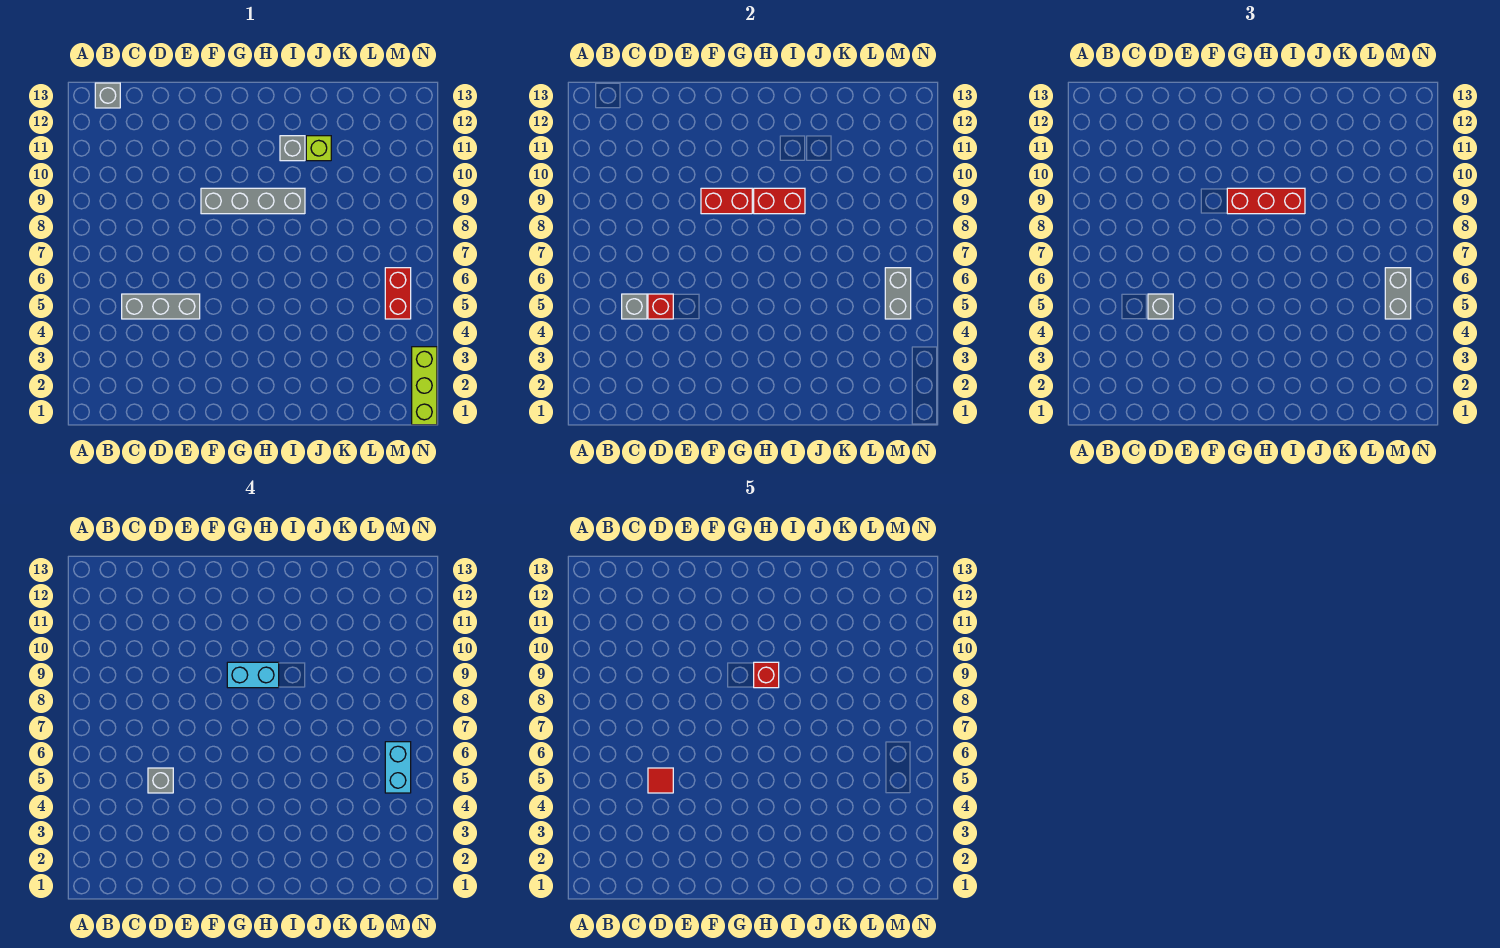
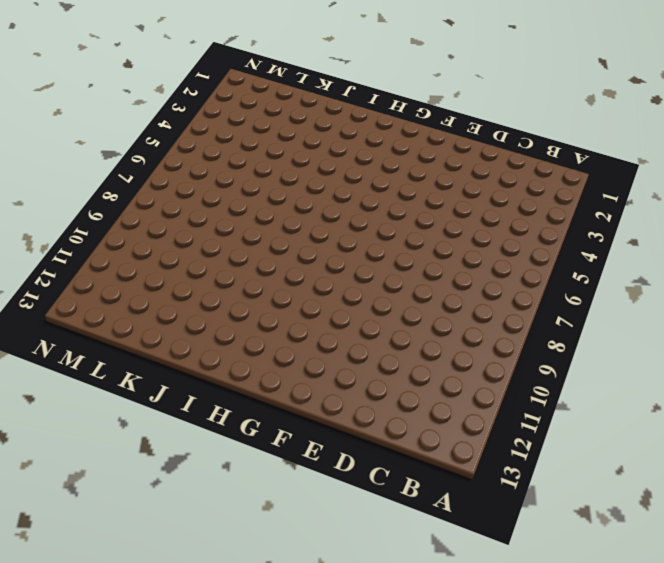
none -> grey brick B13 level 1
none -> grey brick C5:E5 level 1
none -> grey brick F9:I9 level 1

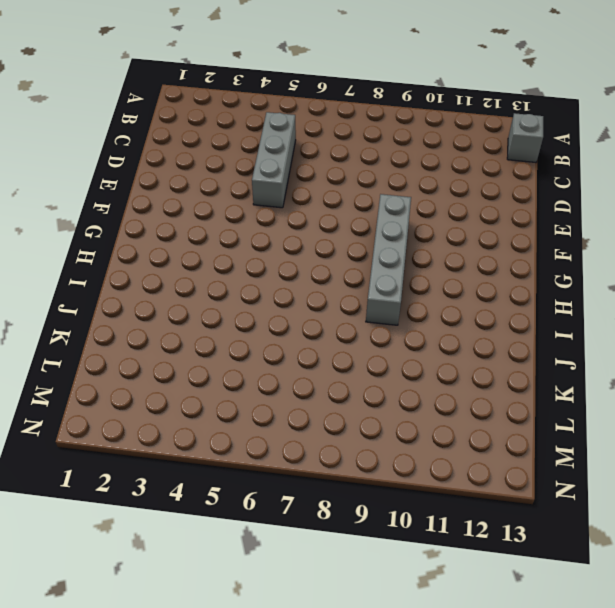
none -> grey brick I11 level 1
none -> lime brick J11 level 1
none -> red brick M5:M6 level 1

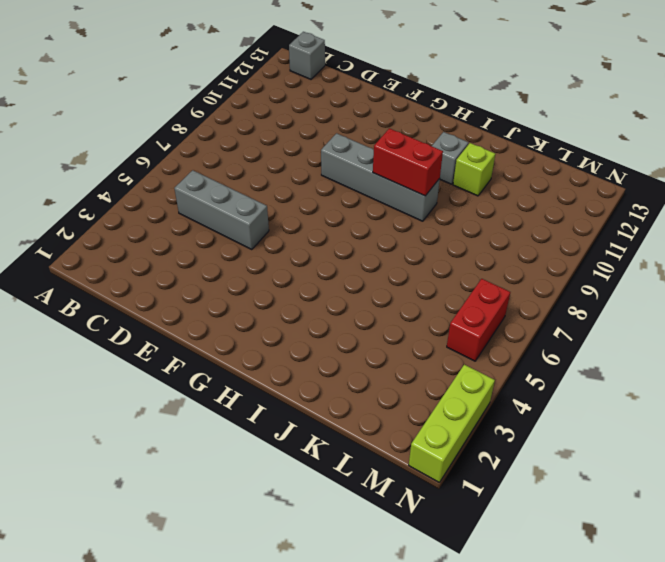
none -> grey brick C5 level 2
none -> red brick D5 level 2
none -> red brick F9:G9 level 2

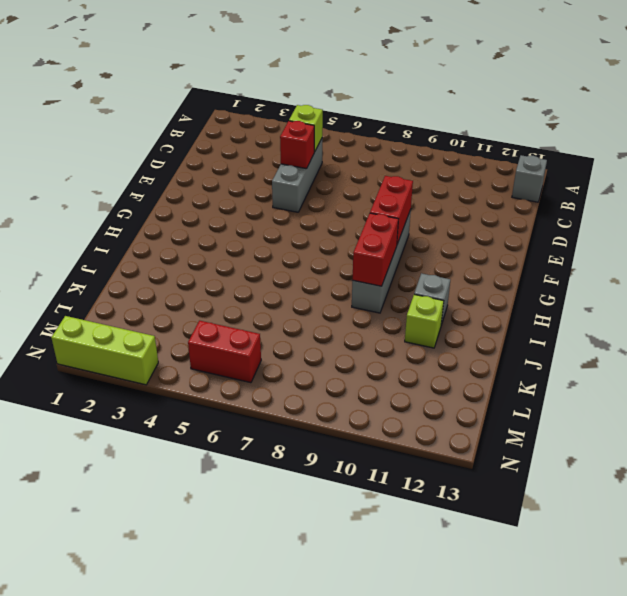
lime brick C5 level 2 -> grey brick C5 level 2
none -> grey brick M5:M6 level 2
none -> grey brick D5 level 3
none -> red brick G9:I9 level 3

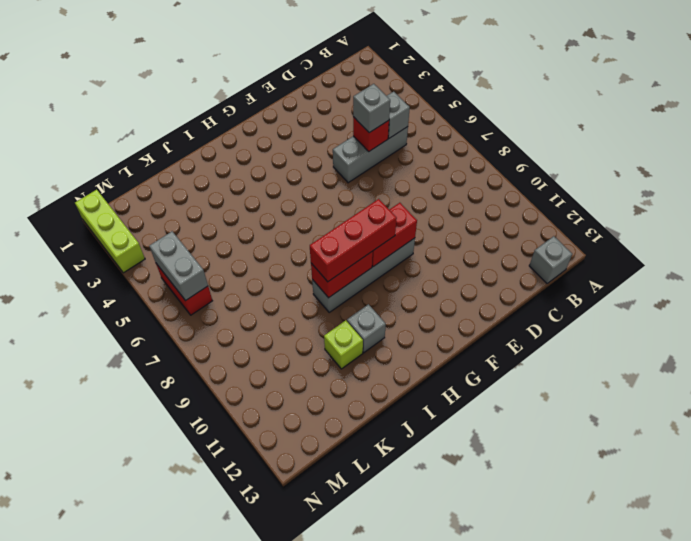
none -> grey brick M5:M6 level 3
none -> grey brick D5 level 4
none -> cyan brick G9:H9 level 4

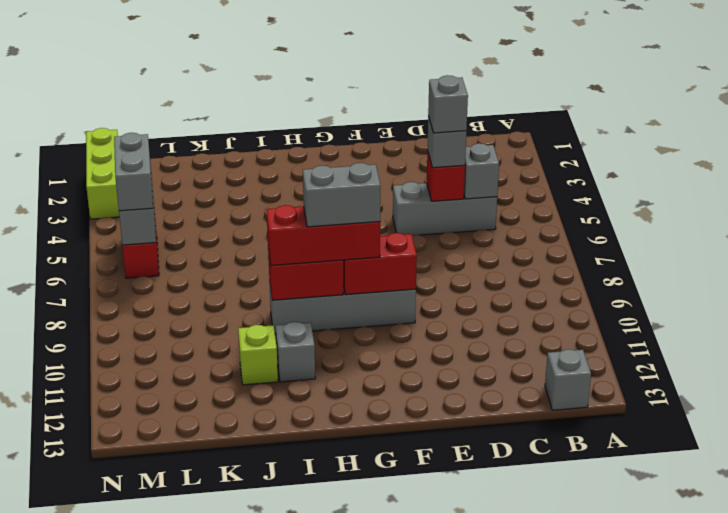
grey brick G9:H9 level 4 -> cyan brick G9:H9 level 4
none -> cyan brick M5:M6 level 4
none -> red tile D5 level 5
none -> red brick H9 level 5

